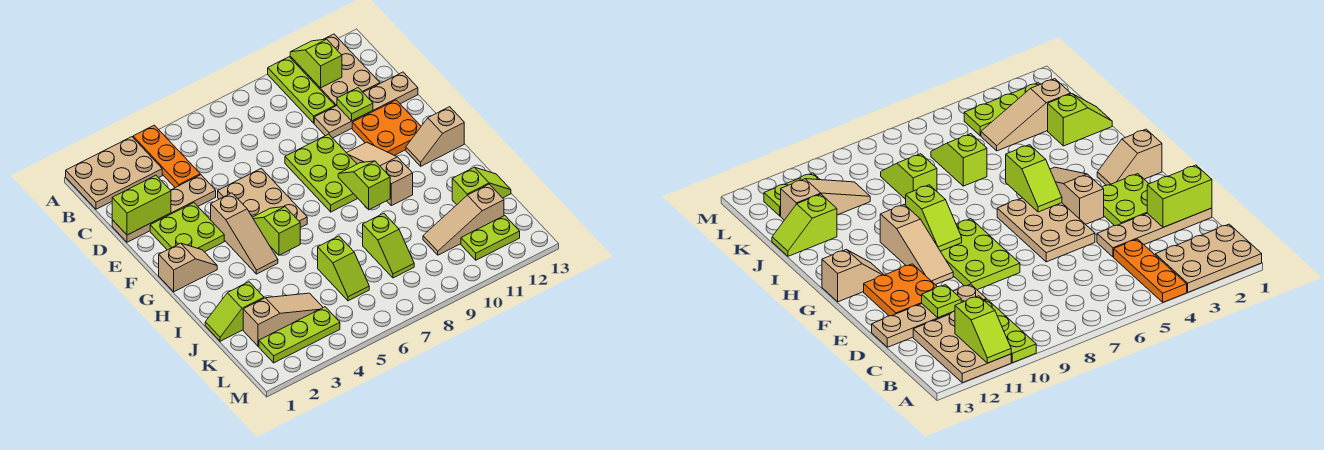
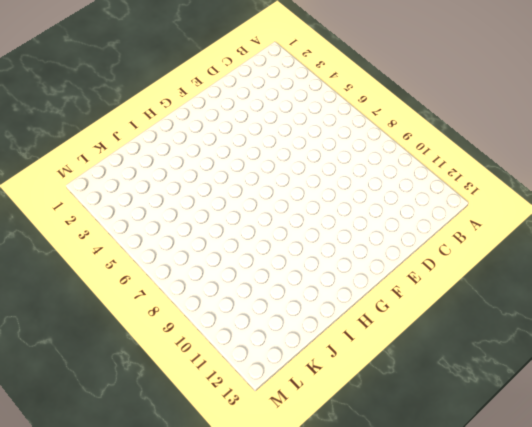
none -> tan plate A1:B3 level 1
none -> orange plate A4:C4 level 1
none -> lime plate A10:C10 level 1

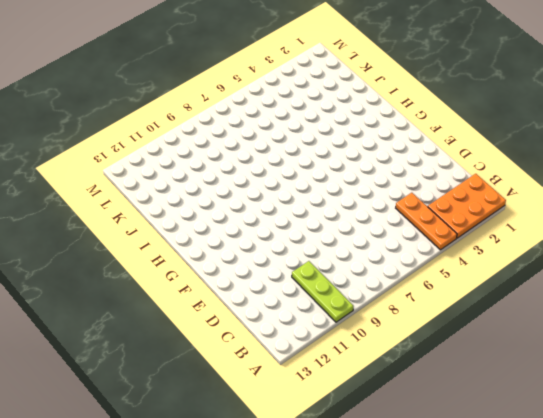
orange plate A1:B3 level 1 -> tan plate A1:B3 level 1
none -> tan plate A11:C12 level 1
none -> tan plate D1:D4 level 1
none -> tan plate D10:D13 level 1

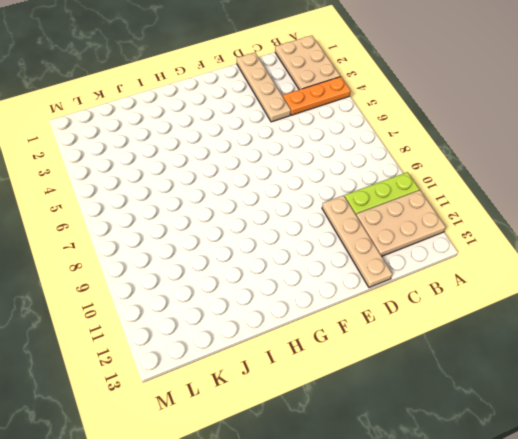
none -> lime plate E2:F3 level 1
none -> tan plate E5:G6 level 1
none -> lime plate E8:G9 level 1

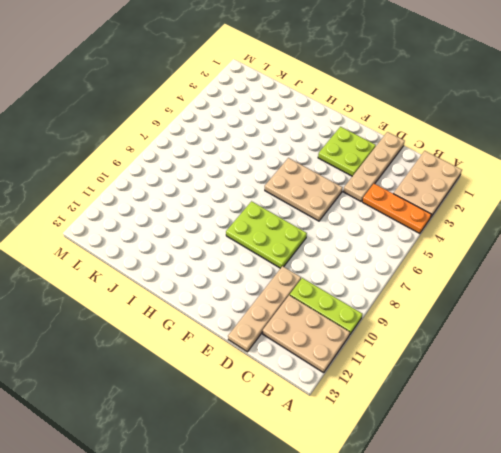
none -> orange plate E11:F12 level 1
none -> tan slope F4:H4 level 1 top F
none -> tan slope F10:H10 level 1 top H

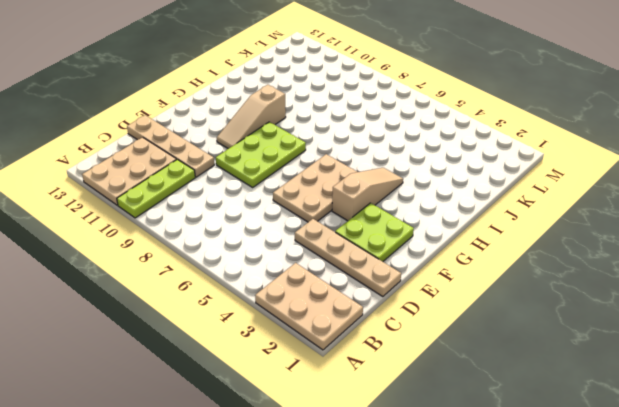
none -> orange plate A4:C4 level 1
none -> orange plate E11:F12 level 1
none -> tan slope G1:G2 level 1 top 1

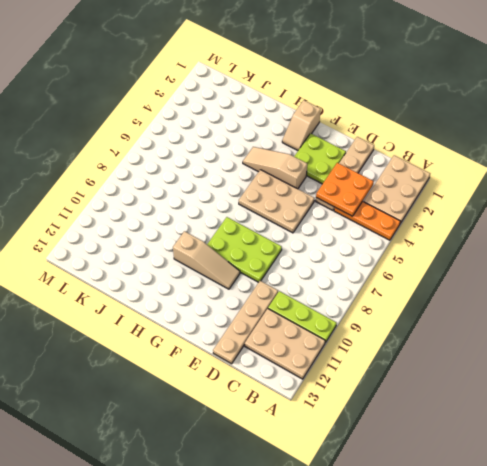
orange plate C3:D4 level 2 -> orange plate E11:F12 level 1
none -> tan slope G12:G13 level 1 top 13
none -> lime slope J1:J2 level 1 top 2
none -> lime slope J6:K6 level 1 top J

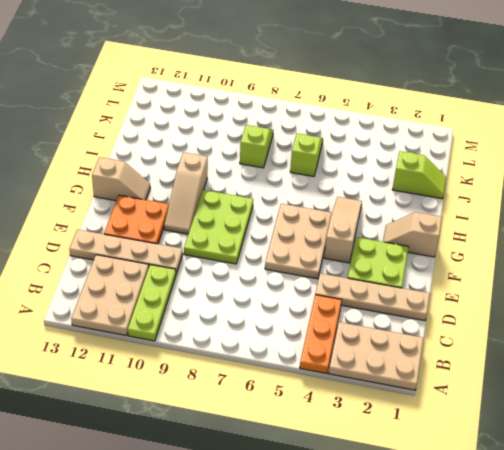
none -> lime slope J12:J13 level 1 top 12
none -> tan slope K2:K4 level 1 top 2
none -> tan slope K10:K12 level 1 top 12

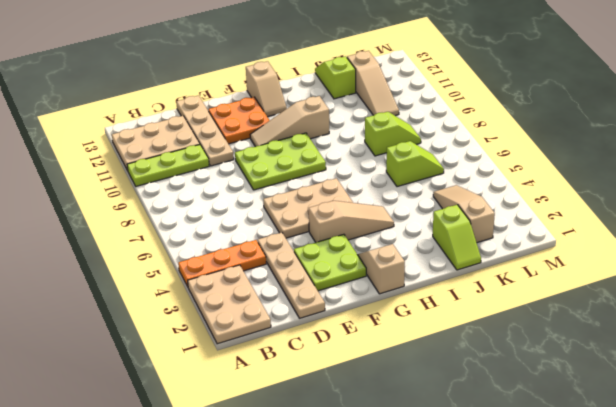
none -> lime plate L2:L4 level 1
none -> lime plate L11:L12 level 1
none -> lime slope A11:B11 level 2 top B

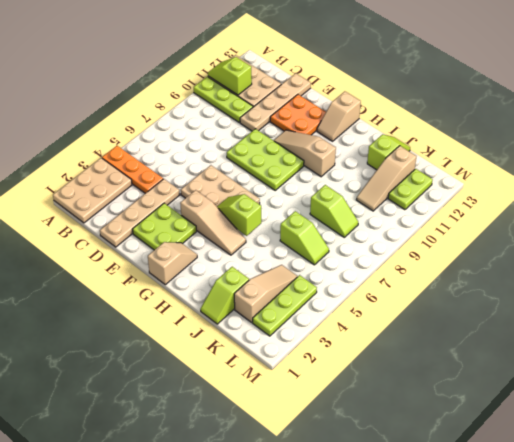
none -> lime brick D1:D2 level 2
none -> lime plate D11 level 2
none -> lime slope G9:H9 level 2 top H

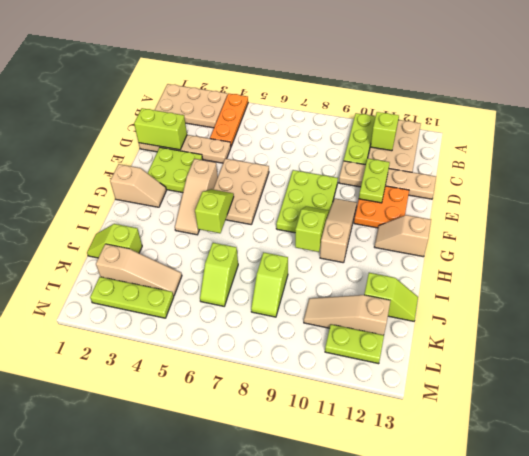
lime plate D11:E11 level 2 -> lime plate D11 level 2

